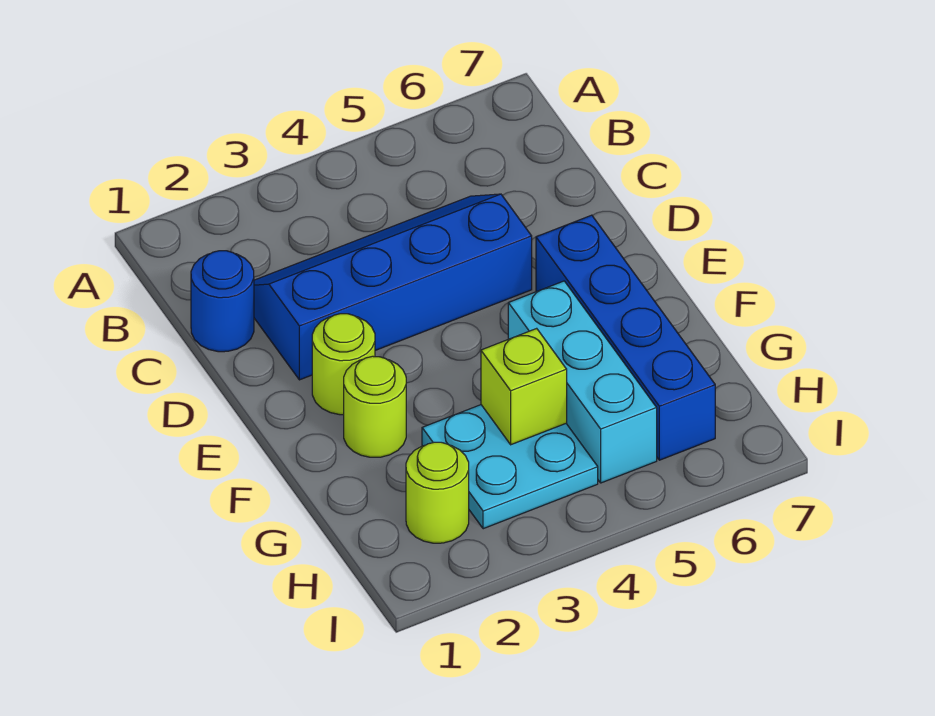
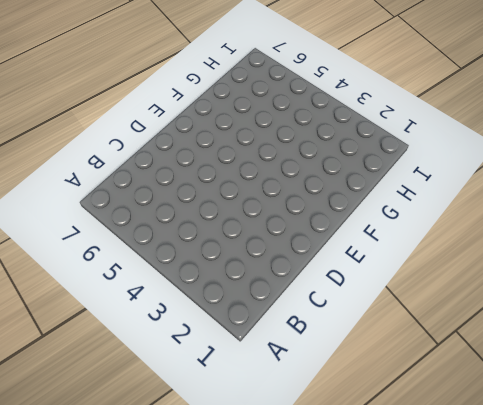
none -> blue round brick C1 level 1
none -> blue slope C2:D5 level 1 top D

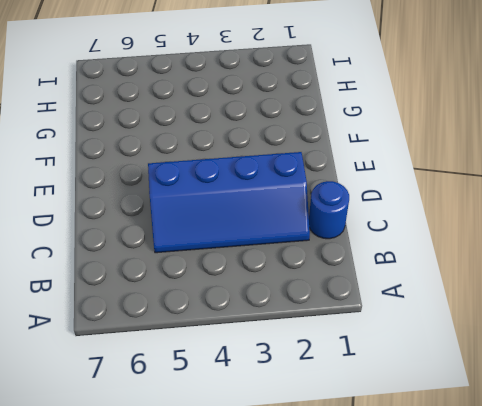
none -> lime round brick E2 level 1
none -> blue brick E6:H6 level 1

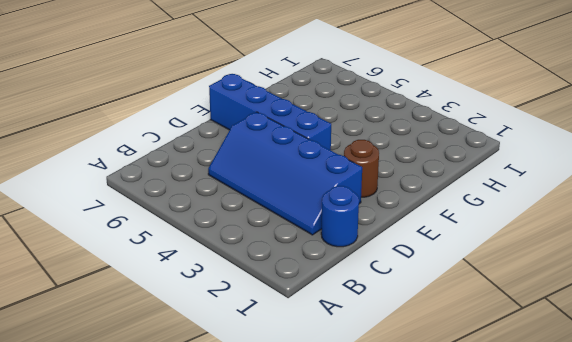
brown round brick E2 level 1 -> lime round brick E2 level 1
blue brick E4:E7 level 1 -> blue brick E6:H6 level 1
none -> lime round brick F2 level 1
none -> cyan brick F5:H5 level 1

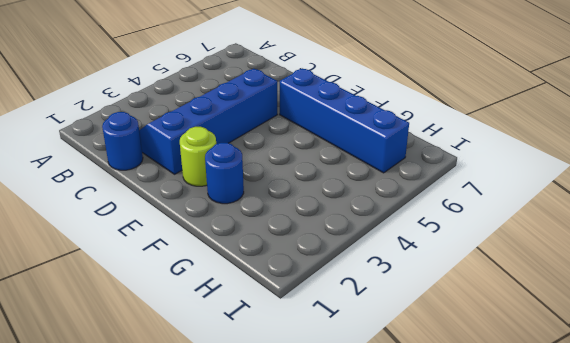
blue round brick F2 level 1 -> lime round brick F2 level 1
none -> cyan brick F5:H5 level 1
none -> cyan plate G3:H4 level 1

